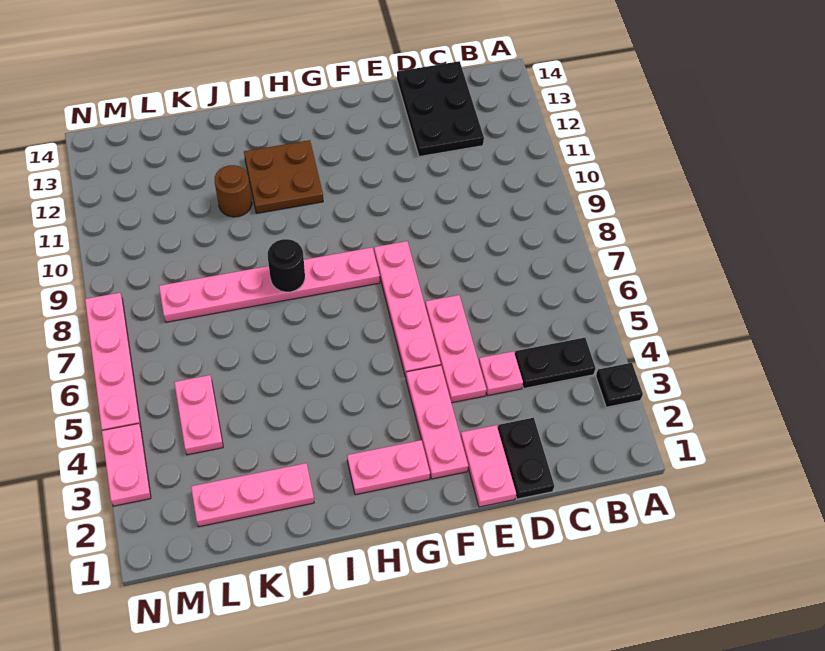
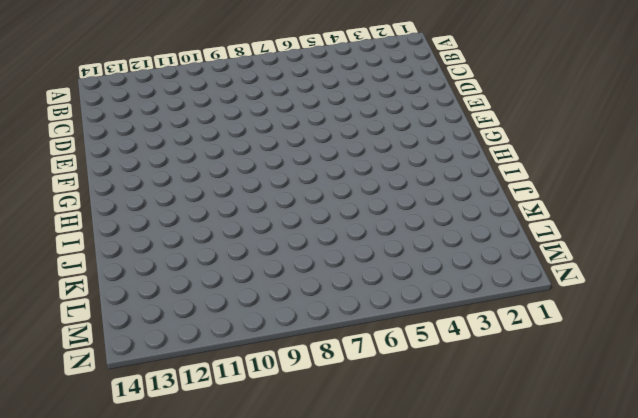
none -> black plate A3 level 1
none -> black plate B4:C4 level 1
none -> black plate C12:D14 level 1

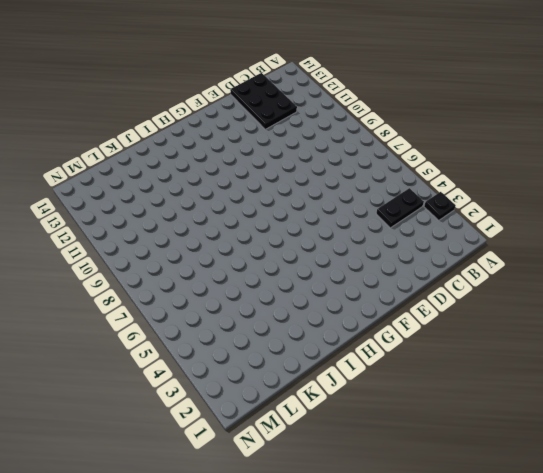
none -> black plate D1:D2 level 1
none -> pink plate D4 level 1
none -> pink plate E1:E2 level 1

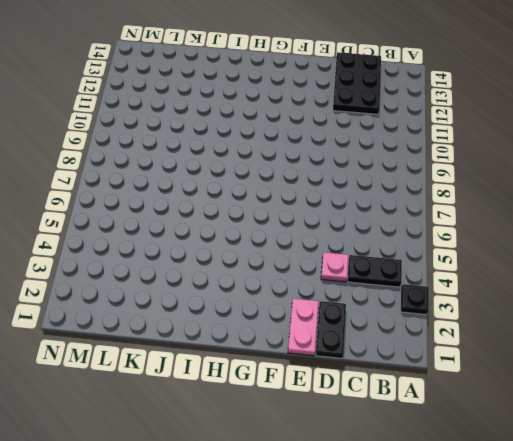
none -> pink plate E4:E6 level 1
none -> pink plate F2:F4 level 1
none -> pink plate F5:F8 level 1

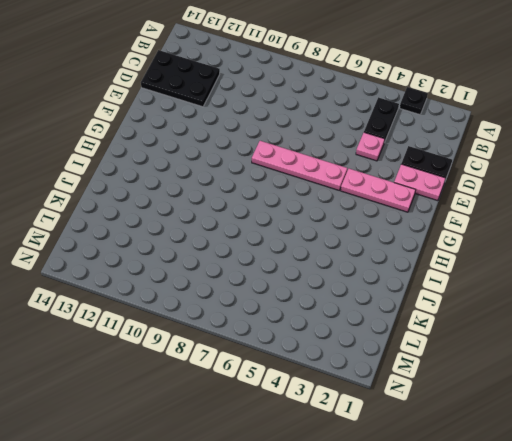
none -> pink plate E4:E6 level 1
none -> pink plate G2:H2 level 1
none -> pink plate G8:L8 level 1

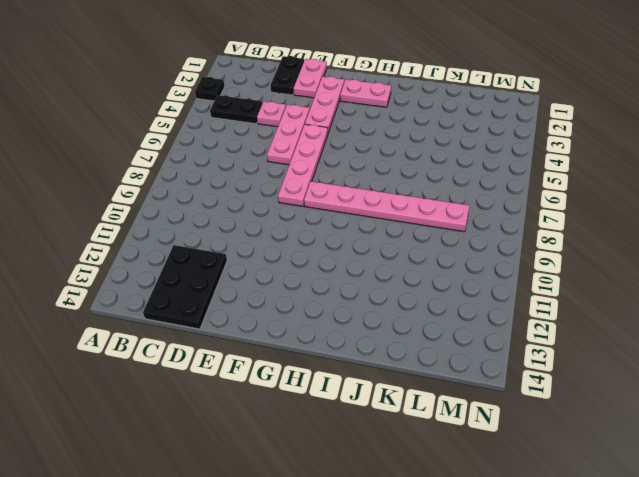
none -> brown plate H11:I12 level 1
none -> pink plate J2:L2 level 1
none -> brown round brick J11 level 1

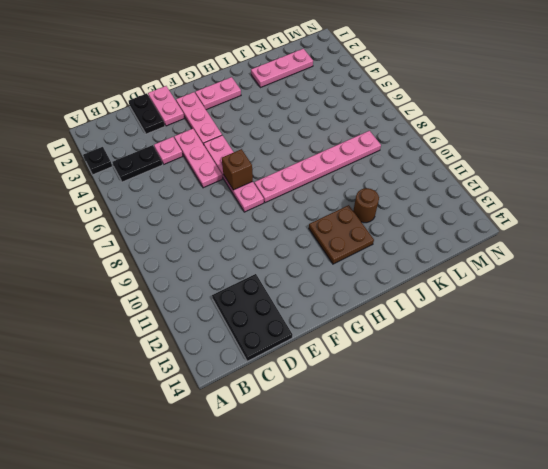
brown brick F7 level 2 -> none
none -> pink plate L4:L5 level 1
none -> pink plate N3:N4 level 1
none -> pink plate N5:N8 level 1

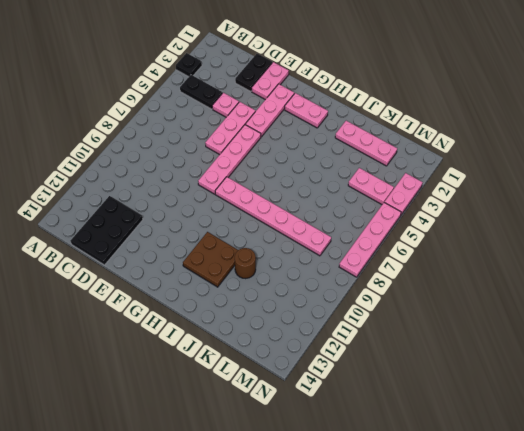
pink plate L4:M4 level 1 -> pink plate L4:L5 level 1
none -> black round brick I8 level 2

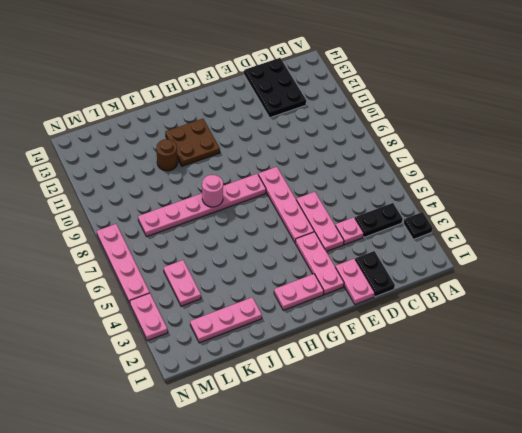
pink round brick I8 level 2 -> black round brick I8 level 2

